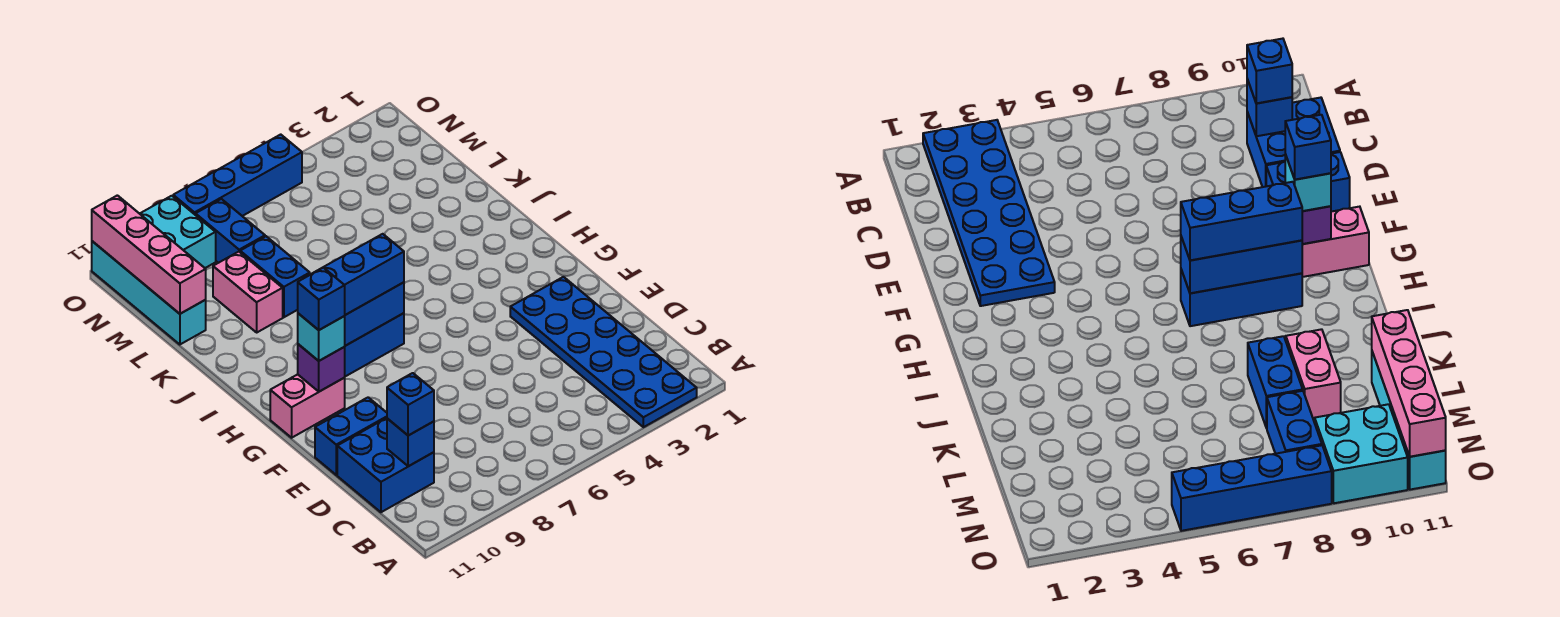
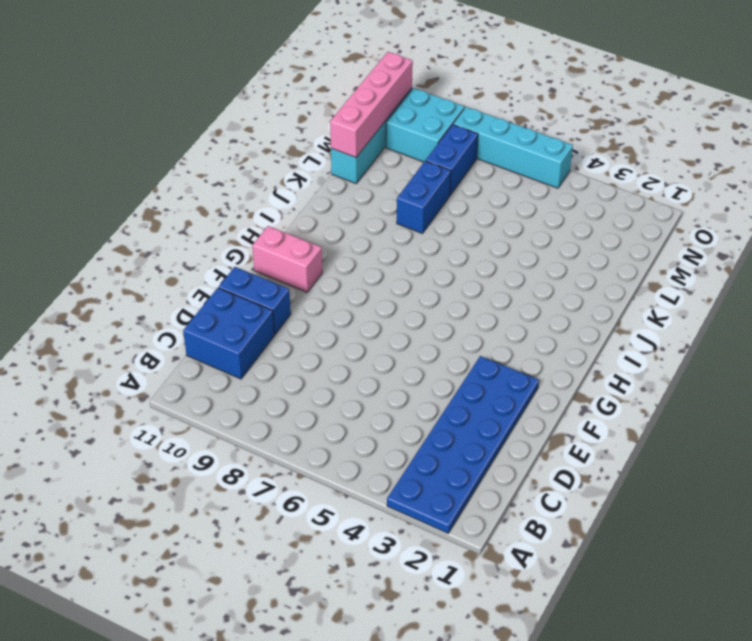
cyan brick O5:O8 level 1 -> blue brick O5:O8 level 1
none -> blue brick H7:H9 level 1
none -> pink brick K9:L9 level 1
none -> blue brick C10 level 2

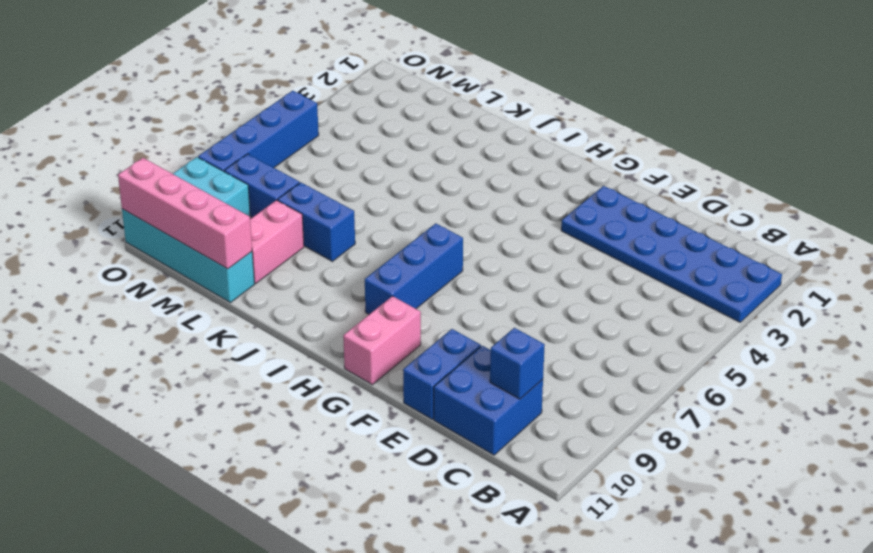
pink brick L9:L10 level 1 -> pink brick K9:L9 level 1
none -> purple brick G10 level 2
none -> blue brick H7:H9 level 2
none -> blue brick C10 level 3

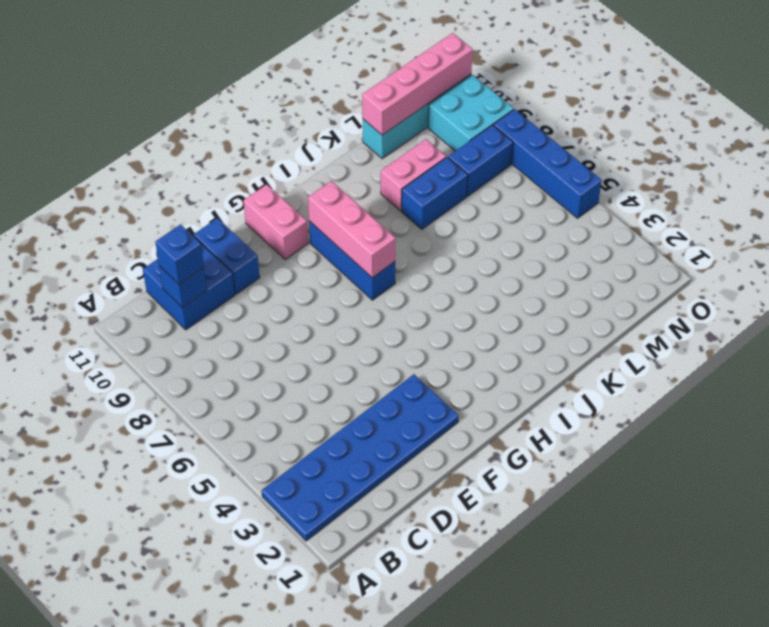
pink brick H7:H9 level 2 -> blue brick H7:H9 level 2
none -> purple brick G10 level 2
none -> cyan brick G10 level 3
none -> blue brick H7:H9 level 3

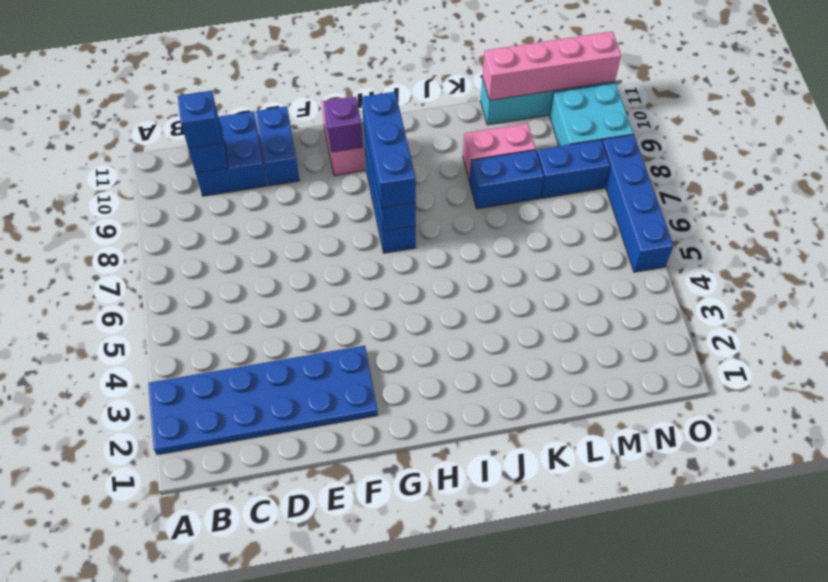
none -> cyan brick G10 level 3
none -> blue brick G10 level 4

